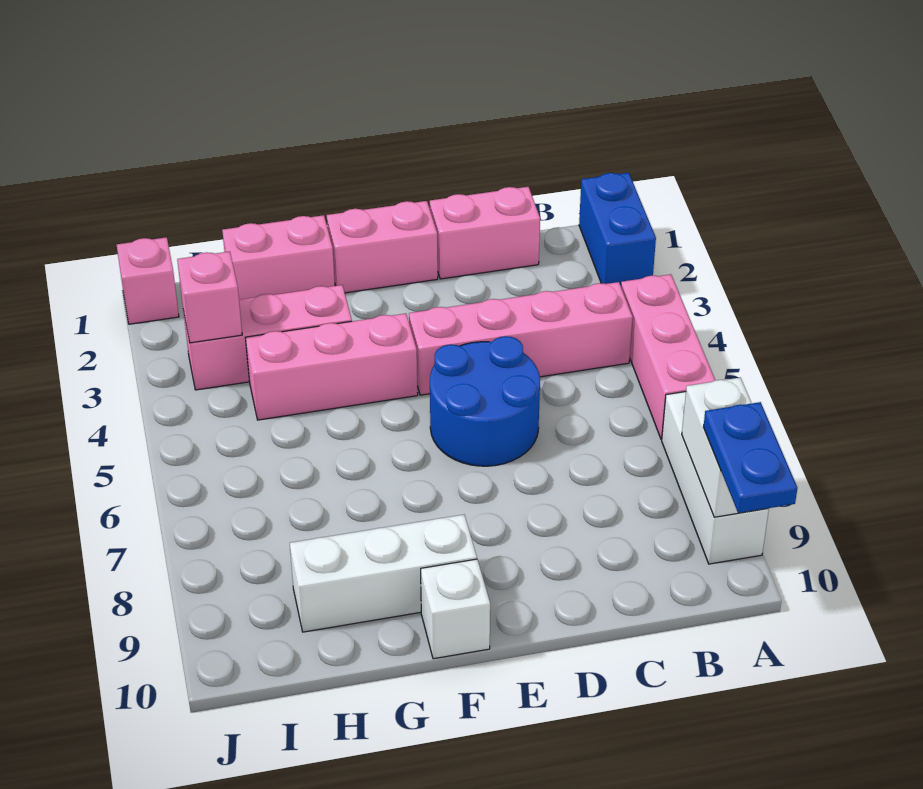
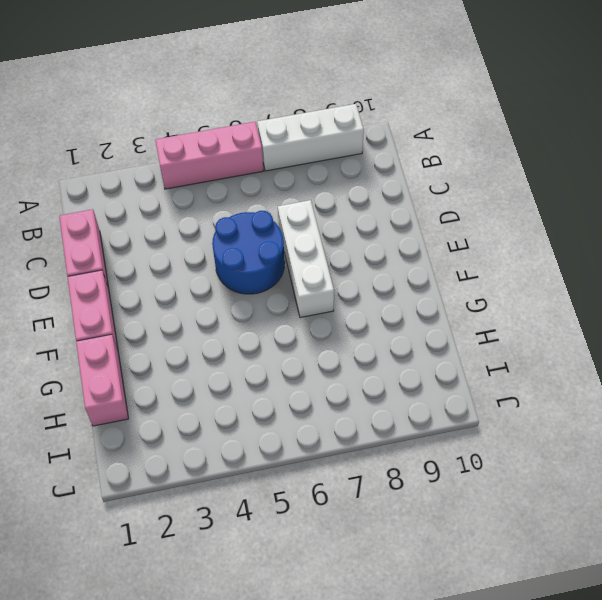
white brick D7:F7 level 1 -> white brick F9:H9 level 1
none -> blue brick A1:A2 level 1
none -> pink brick B4:E4 level 1
none -> pink brick F4:H4 level 1

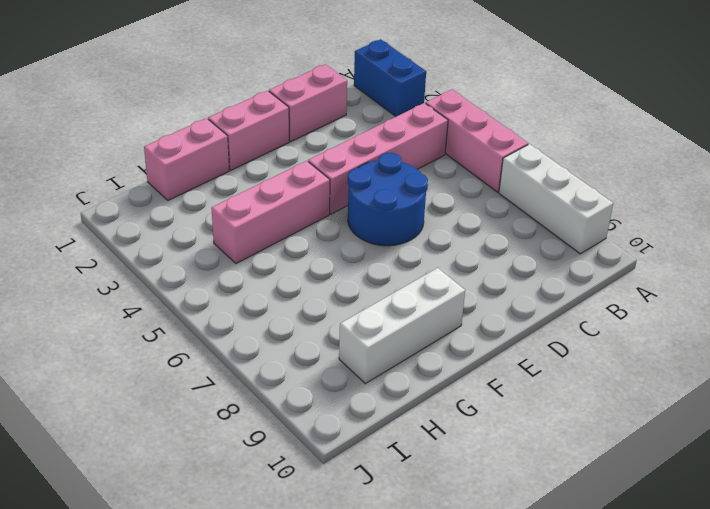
none -> white brick F10 level 1
none -> pink brick G3:I3 level 1
none -> pink brick J1 level 1

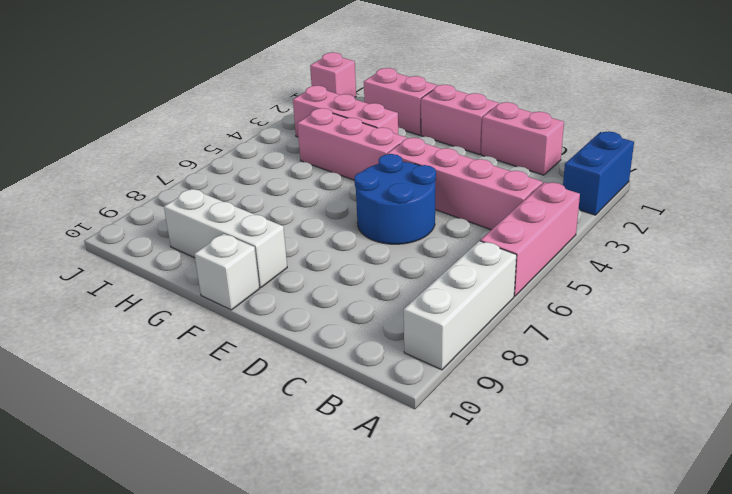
none -> white brick A8:A9 level 2
none -> pink brick I3 level 2
none -> blue plate A9:A10 level 3

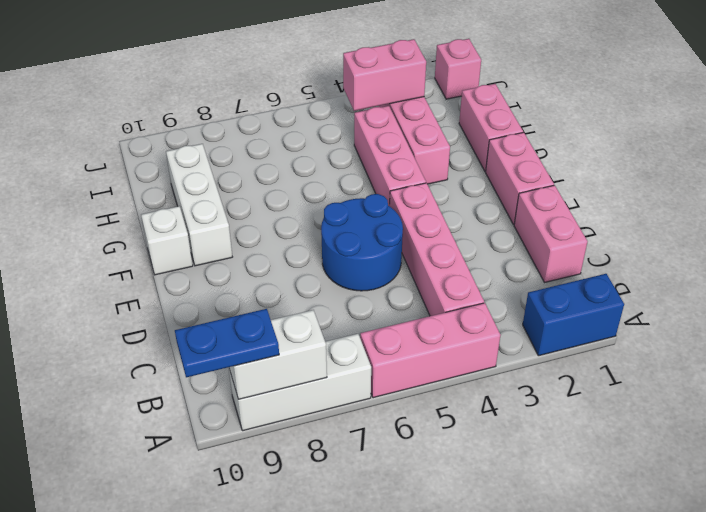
pink brick I3:I4 level 2 -> pink brick I3 level 2

